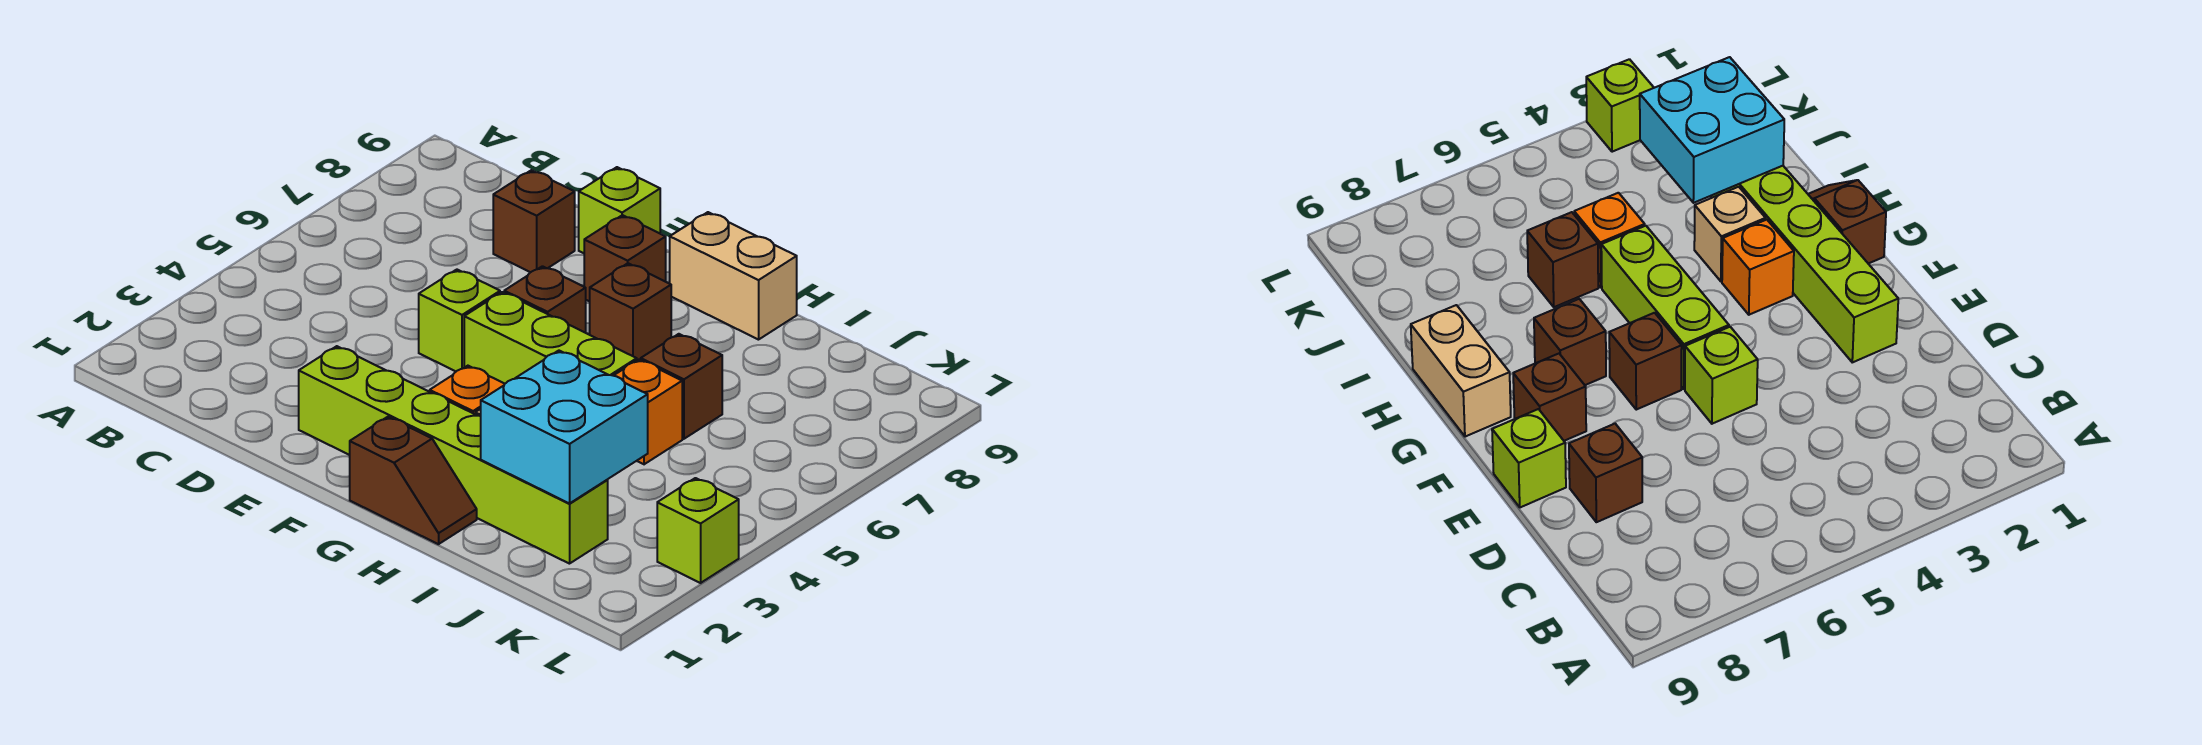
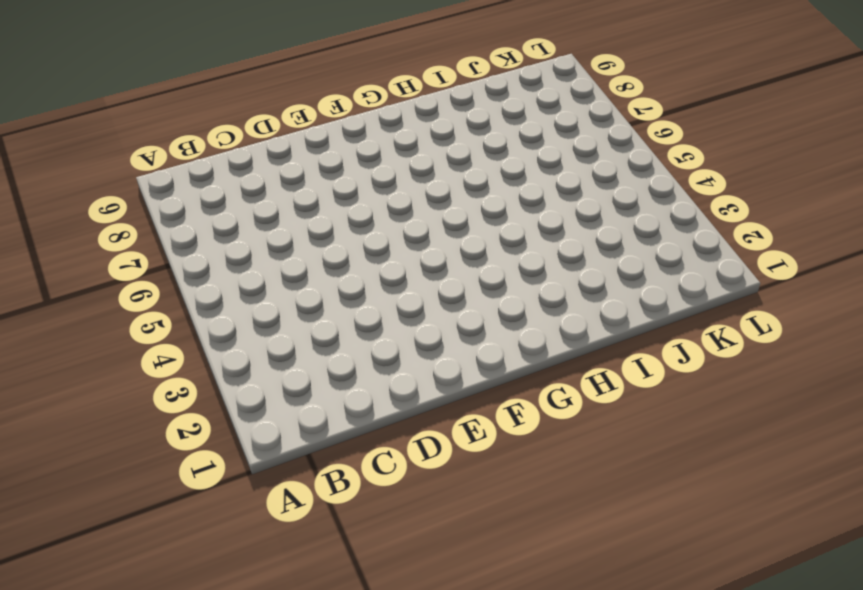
none -> brown brick D8 level 1
none -> lime brick E2:J2 level 1
none -> lime brick E5 level 1

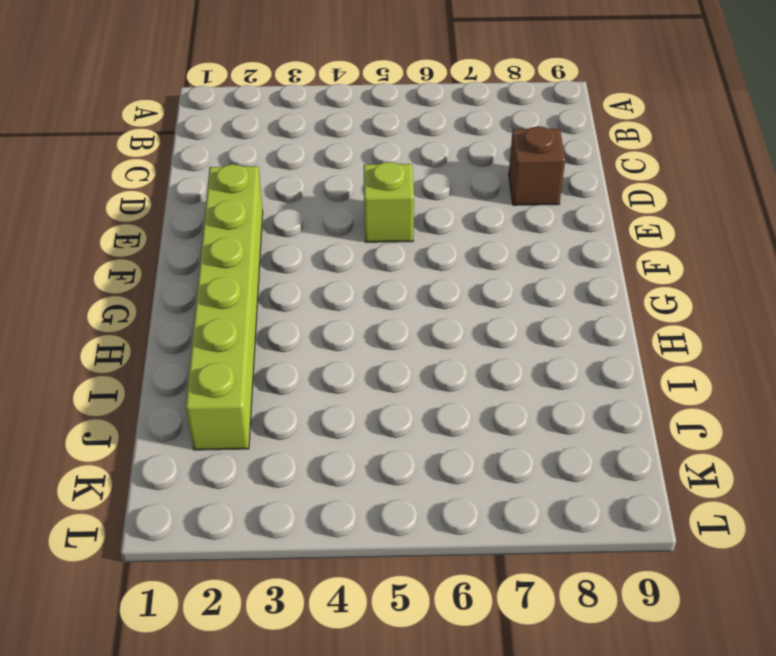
none -> lime brick E9 level 1
none -> lime brick F5:H5 level 1
none -> brown brick F6 level 1

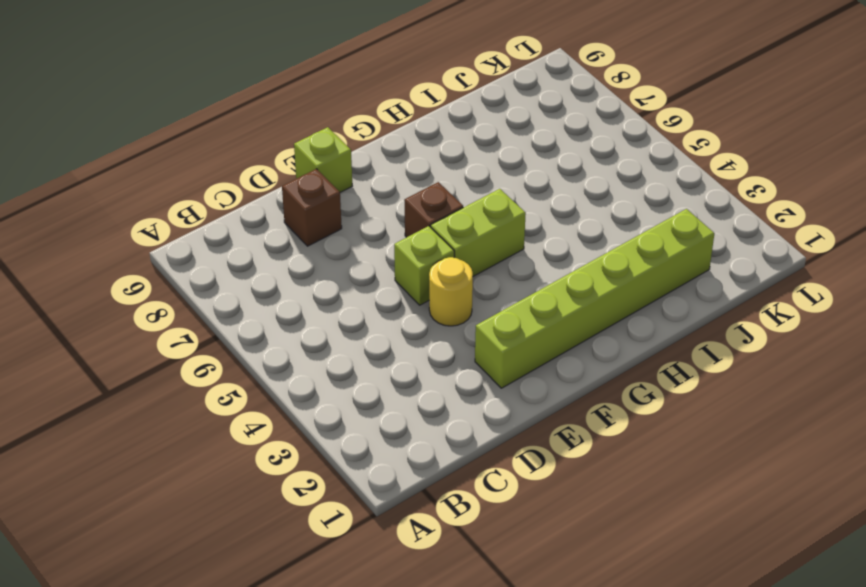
yellow round brick E4 level 1 -> none
lime brick F5:G5 level 1 -> lime brick F5:H5 level 1
none -> brown brick F8 level 1
none -> brown slope G1:H1 level 1 top G
none -> orange brick G3 level 1

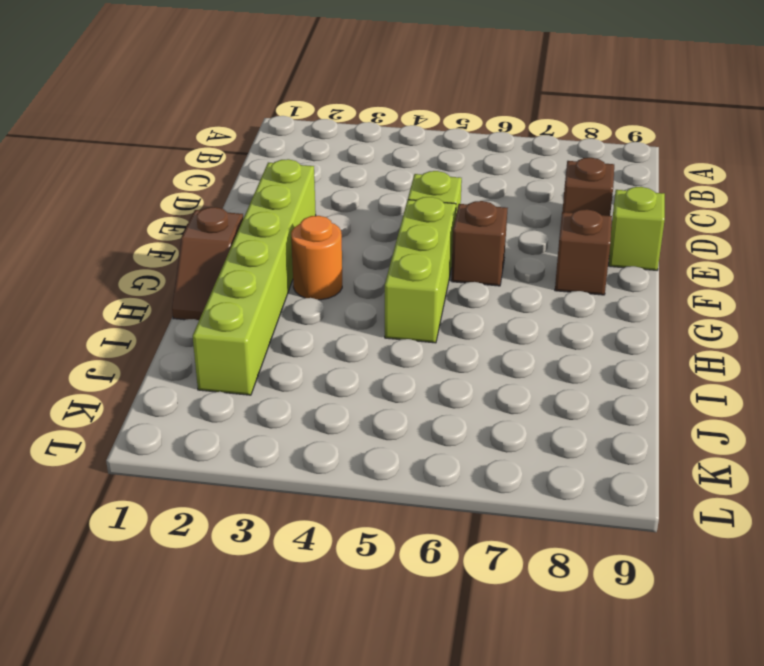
orange round brick G3 level 1 -> orange brick G3 level 1
none -> brown brick G7 level 1
none -> tan brick G9:H9 level 1
none -> tan brick H3 level 1

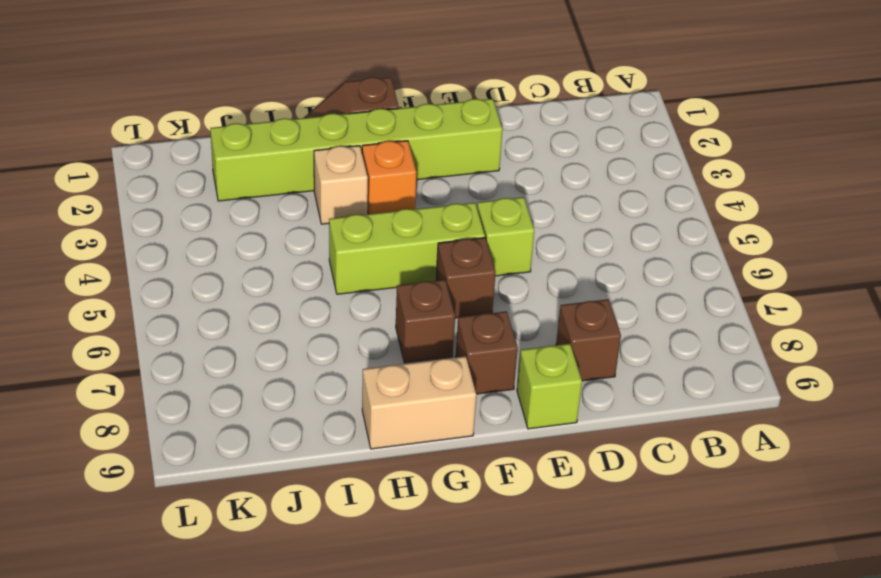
none -> orange brick I5 level 1
none -> brown brick I6 level 1
none -> lime brick L3 level 1

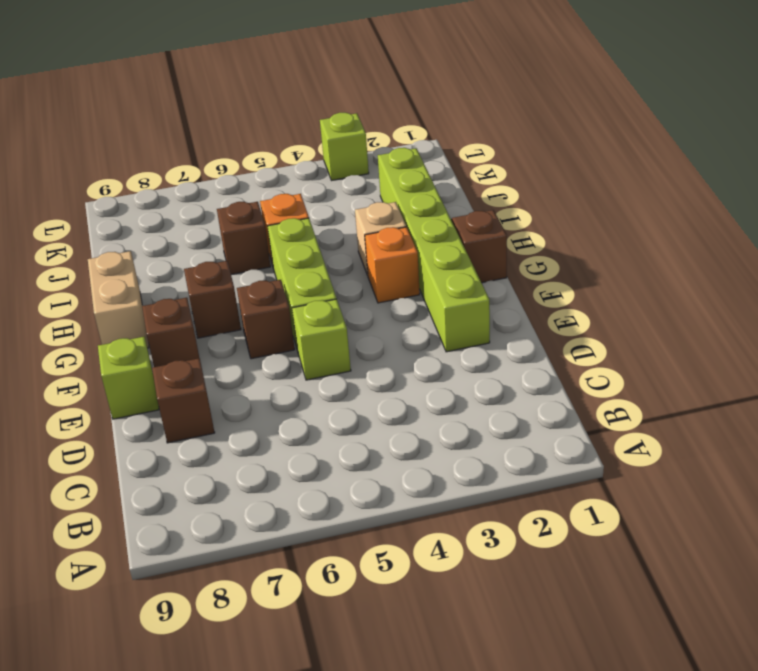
none -> cyan brick I2:J3 level 2

